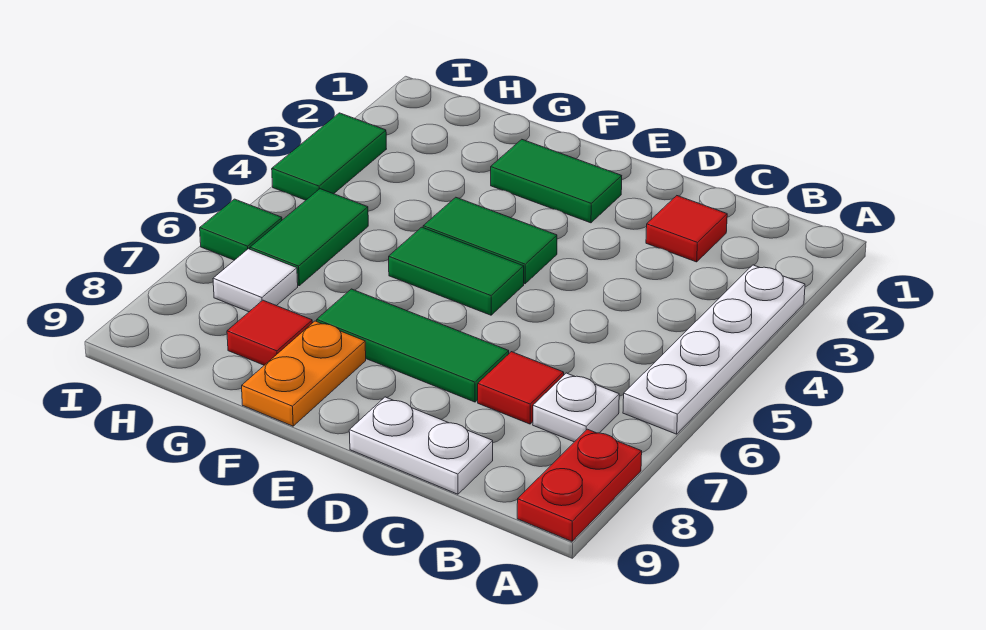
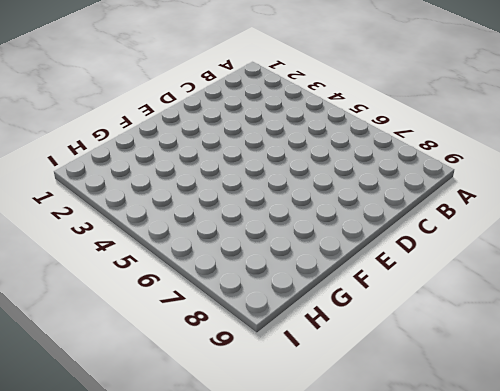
none -> white plate A3:A6 level 1
none -> red plate A8:A9 level 1
none -> white plate B7 level 1

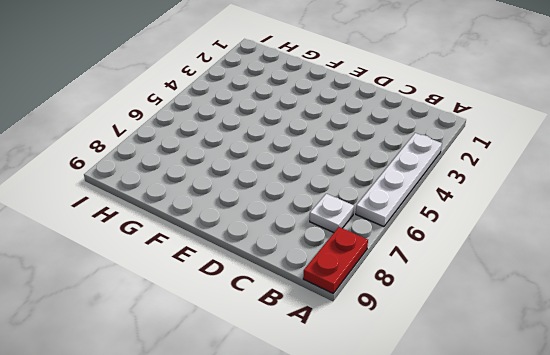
none -> red tile C2 level 1
none -> red tile C7 level 1
none -> white plate C9:D9 level 1

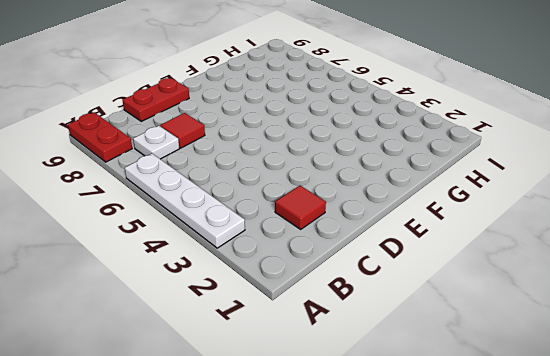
red plate C9:D9 level 1 -> white plate C9:D9 level 1
none -> green tile D7:F7 level 1
none -> green tile E2:F2 level 1
none -> green tile E4:F4 level 1

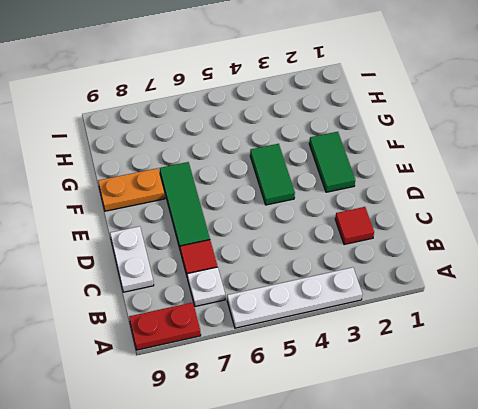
none -> green tile E5:F5 level 1
none -> red tile G8 level 1
none -> green tile H5:H6 level 1

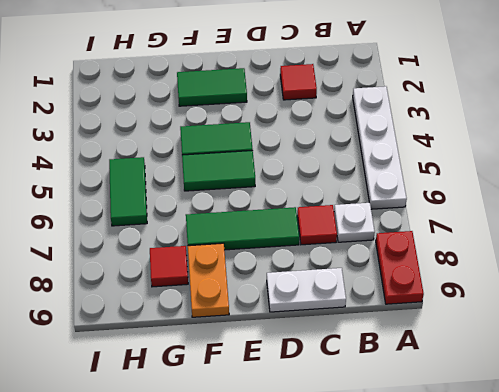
none -> white tile H7 level 1
none -> green tile I3:I4 level 1
none -> green tile I6 level 1

